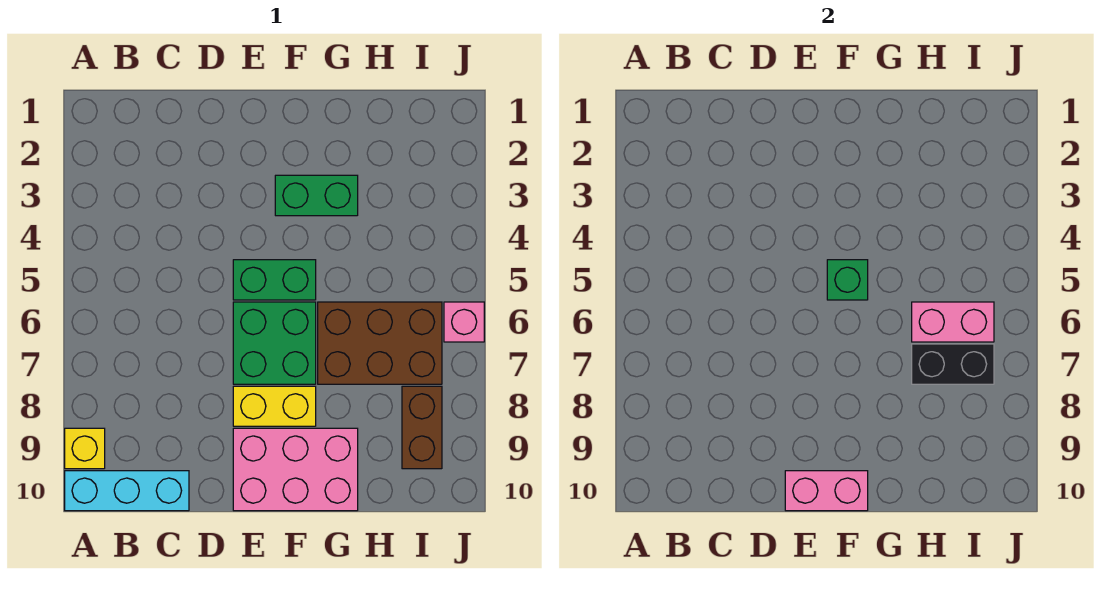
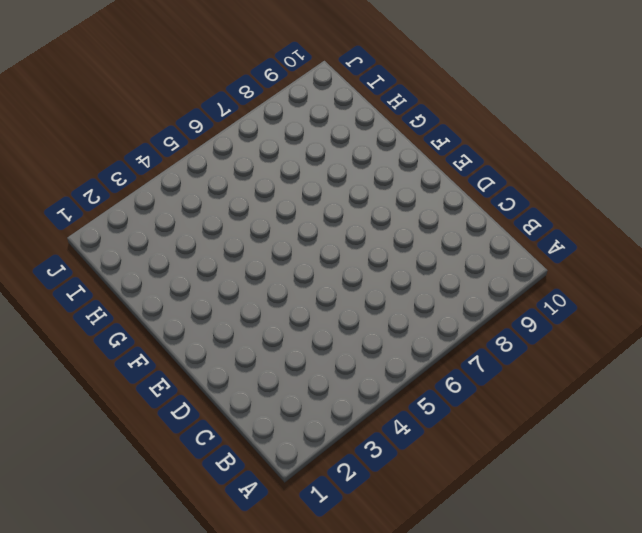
none -> yellow brick A9 level 1
none -> cyan brick A10:C10 level 1
none -> green brick E5:F5 level 1

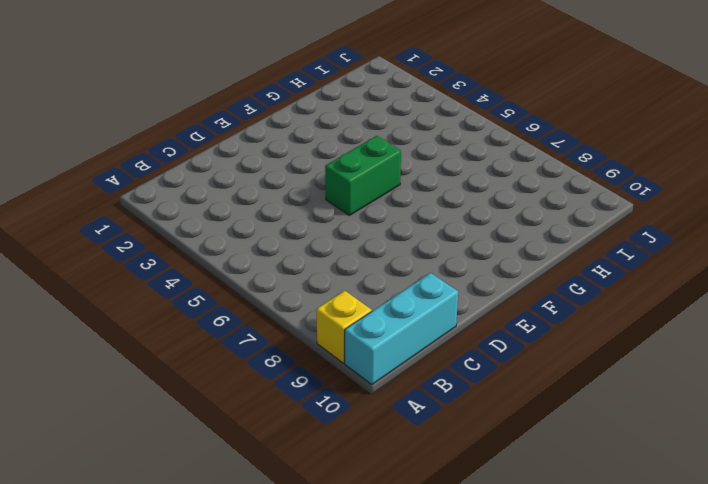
none -> green brick E6:F7 level 1
none -> yellow brick E8:F8 level 1
none -> pink brick E9:G10 level 1

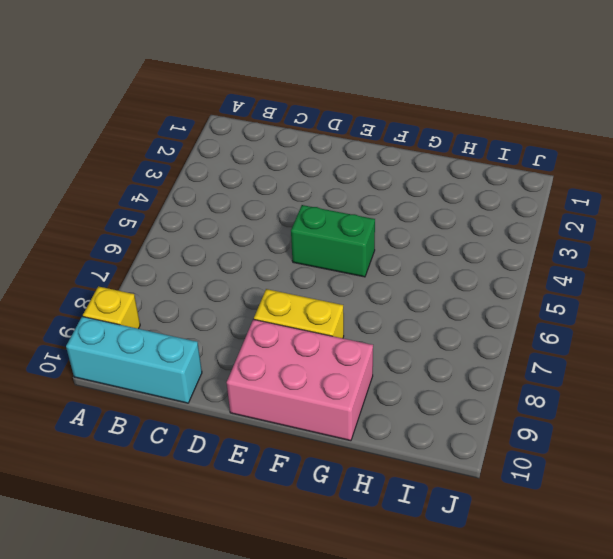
none -> green brick E6:F7 level 1
none -> green brick F3:G3 level 1
none -> brown brick G6:I7 level 1

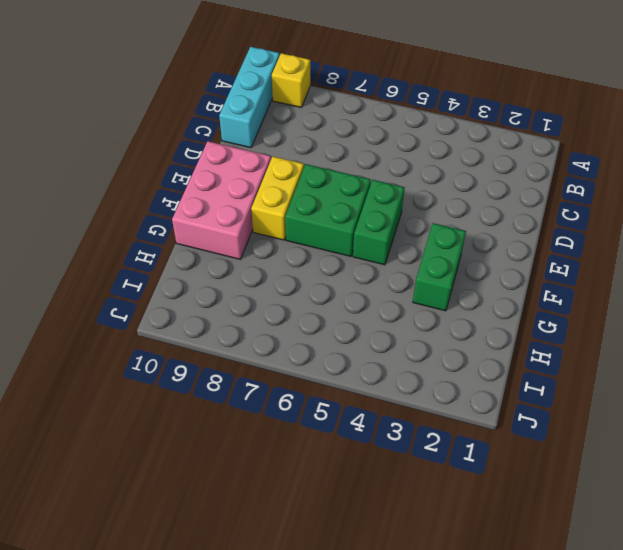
none -> brown brick G6:I7 level 1
none -> brown brick I8:I9 level 1
none -> pink brick J6 level 1

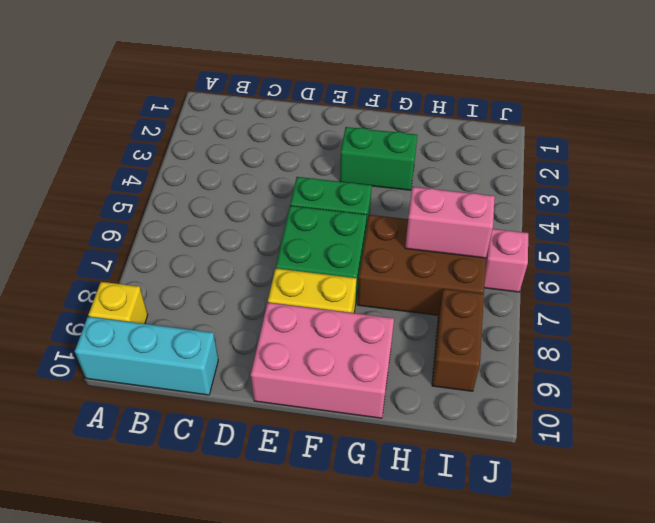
none -> pink brick E10:F10 level 2
none -> green brick F5 level 2
none -> black brick H7:I7 level 2

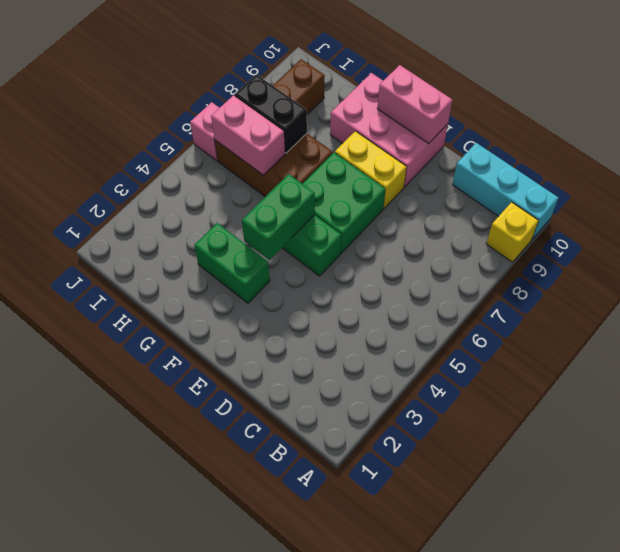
green brick F4:F5 level 2 -> green brick F5 level 2

